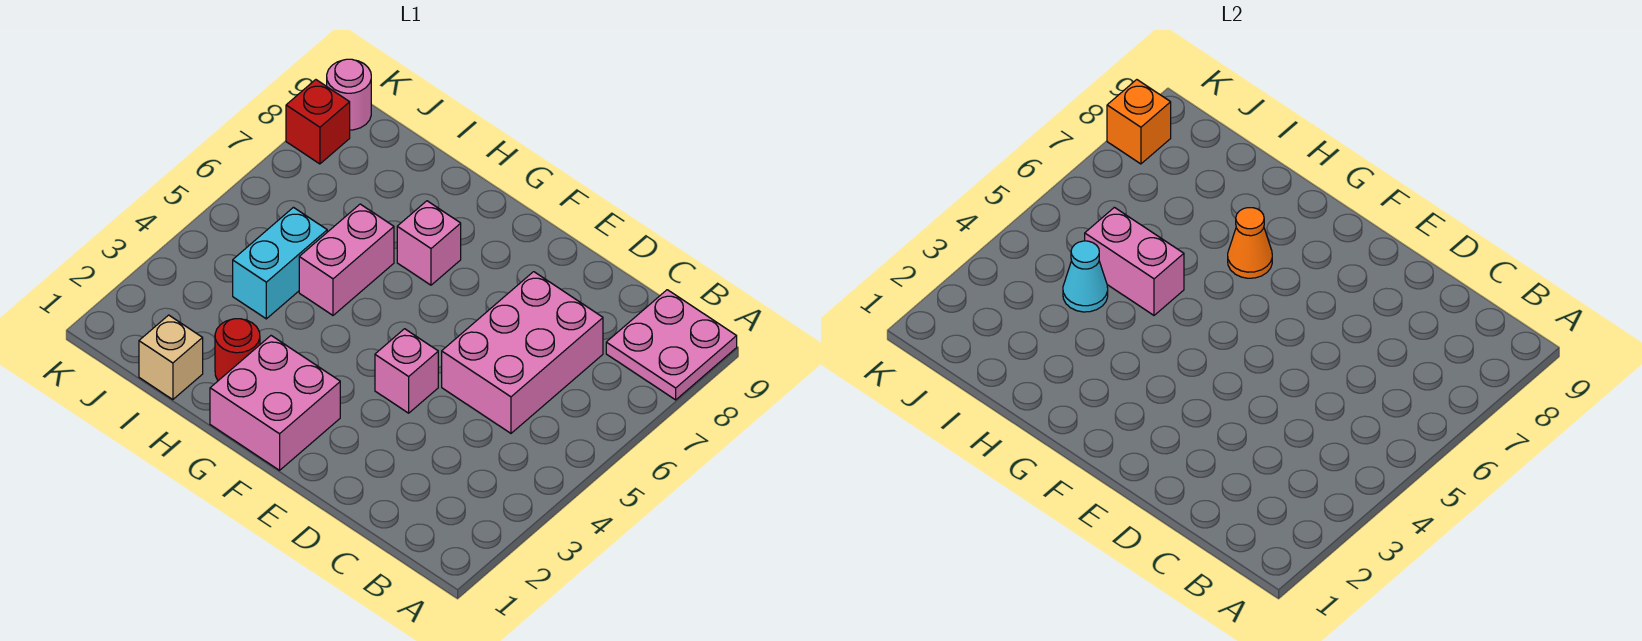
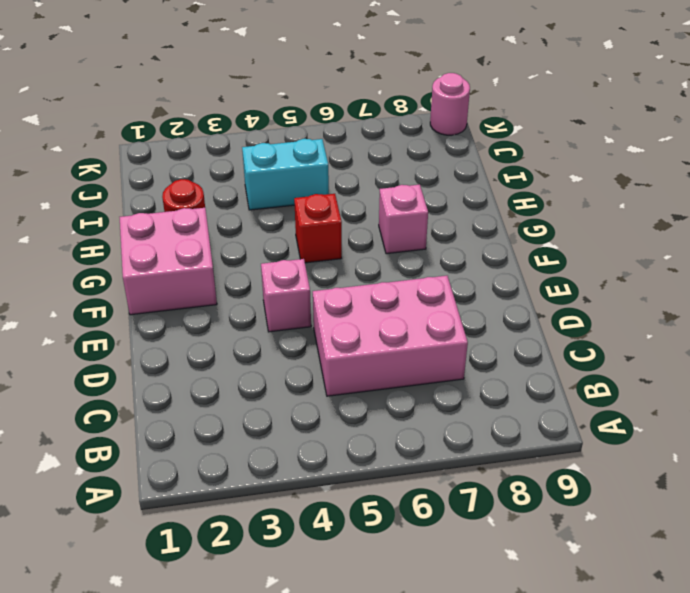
red brick G5 level 1 -> red brick K8 level 1
none -> pink plate A8:B9 level 1
none -> pink brick H5:H6 level 1
none -> tan brick I1 level 1

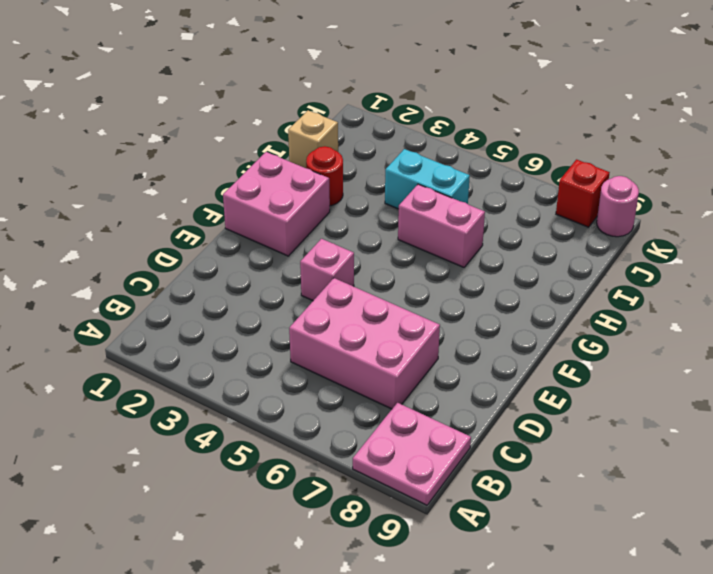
none -> pink brick G7 level 1
none -> orange cone G7 level 2
none -> pink brick H5:I5 level 2

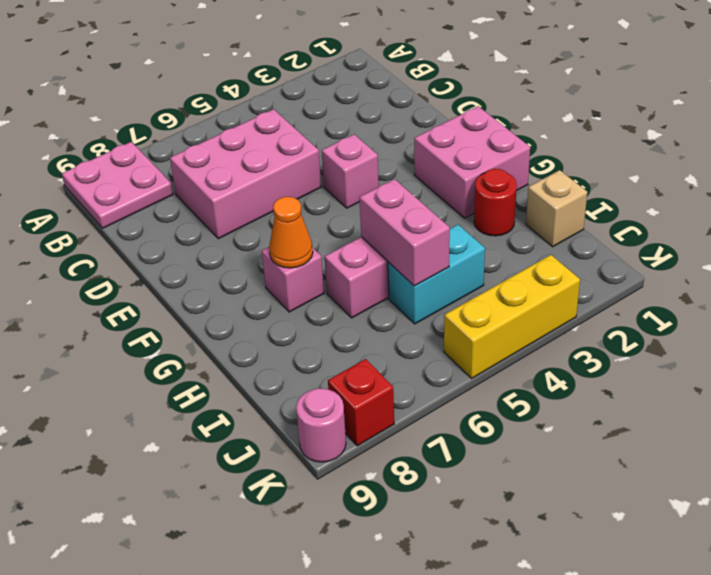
yellow brick K3:K5 level 1 -> none
none -> cyan cone I4 level 2
none -> orange brick K8 level 2

